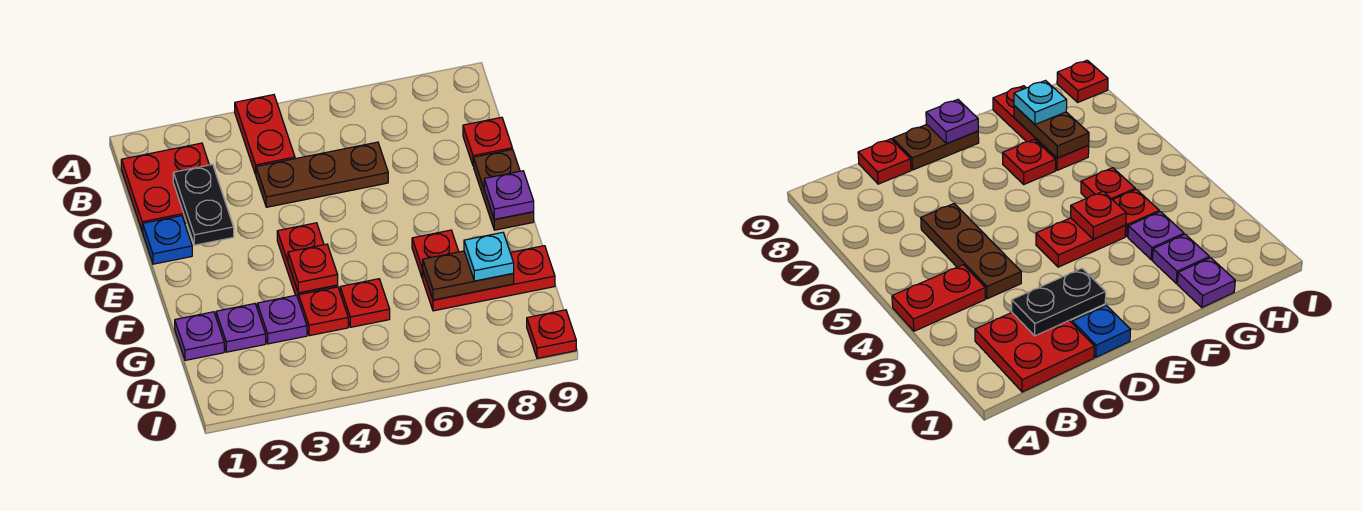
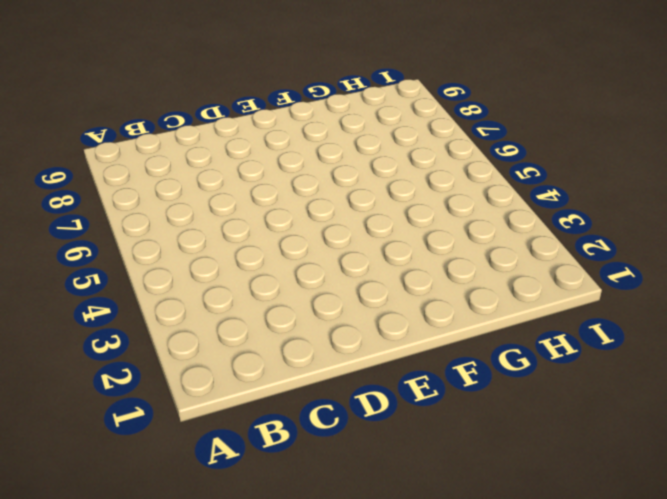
none -> red plate A4:B4 level 1
none -> red plate B1:C2 level 1
none -> brown plate C4:C6 level 1

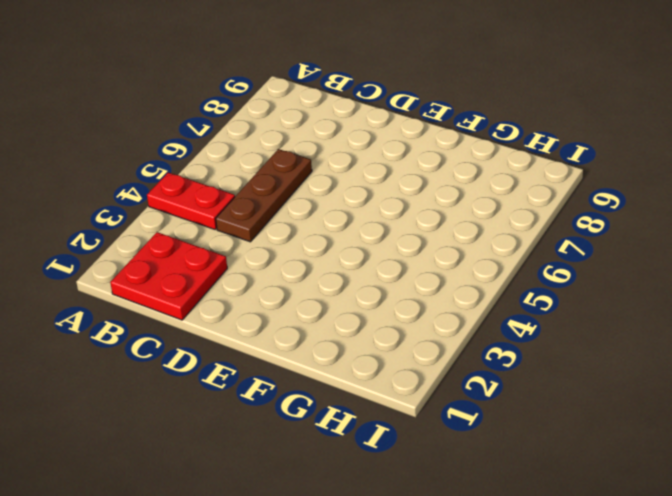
none -> red plate C9 level 1
none -> blue plate D1 level 1
none -> brown plate D9:E9 level 1

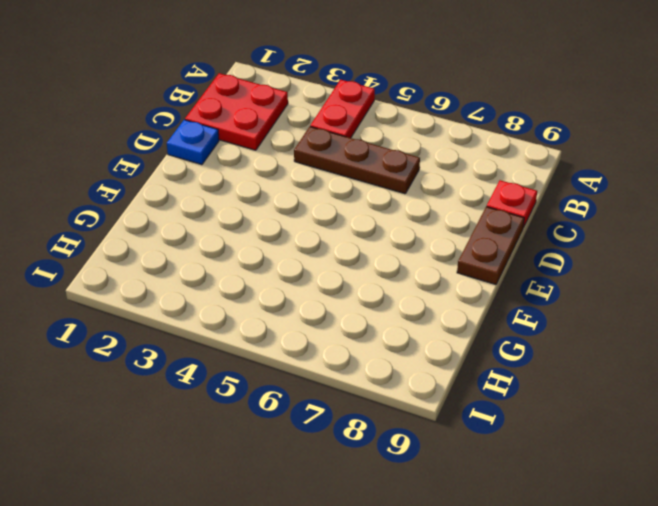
none -> red plate E4:F4 level 1
none -> red plate F7 level 1
none -> purple plate G1 level 1

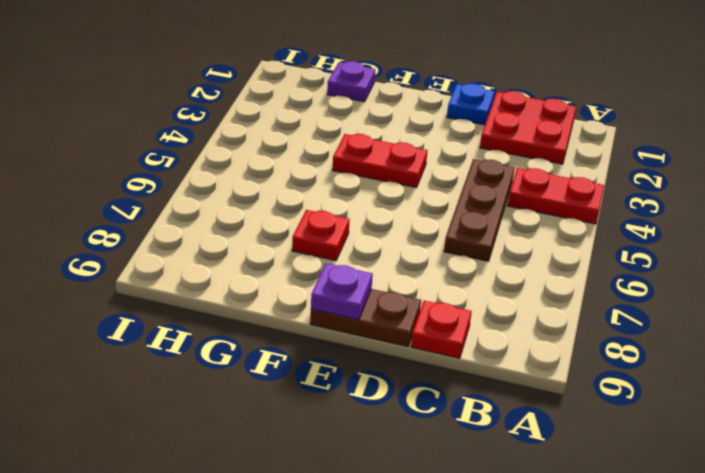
none -> purple plate G2 level 1
none -> purple plate G3 level 1
none -> red plate G4 level 1

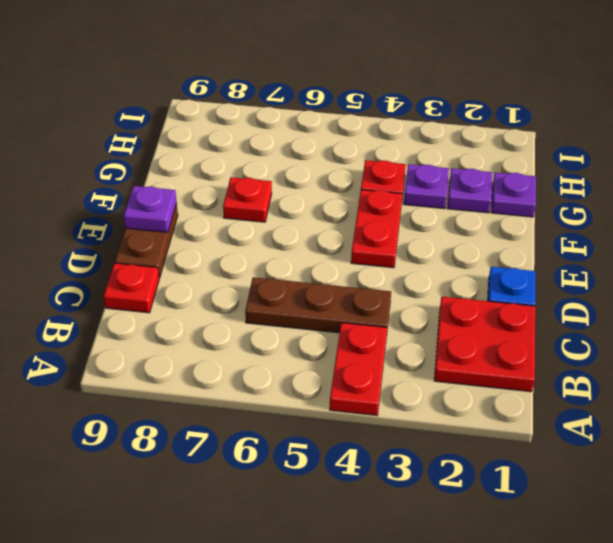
none -> red plate G5 level 1
none -> red plate G7:G9 level 1
none -> red plate I9 level 1

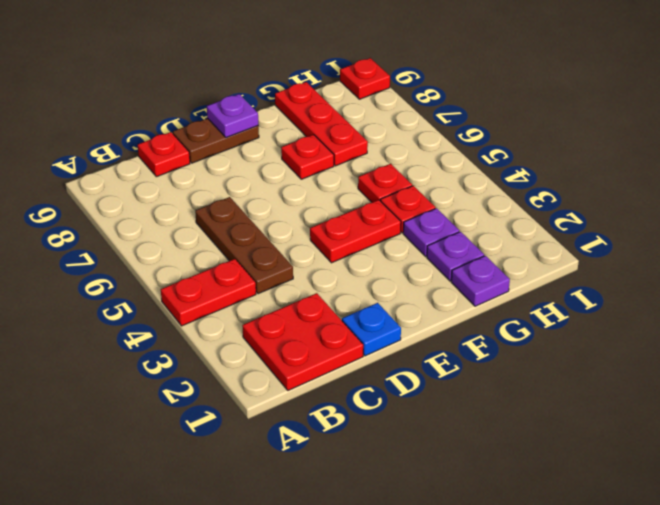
none -> black plate C2:D2 level 2
none -> red plate F4 level 2
none -> brown plate G7:G8 level 2

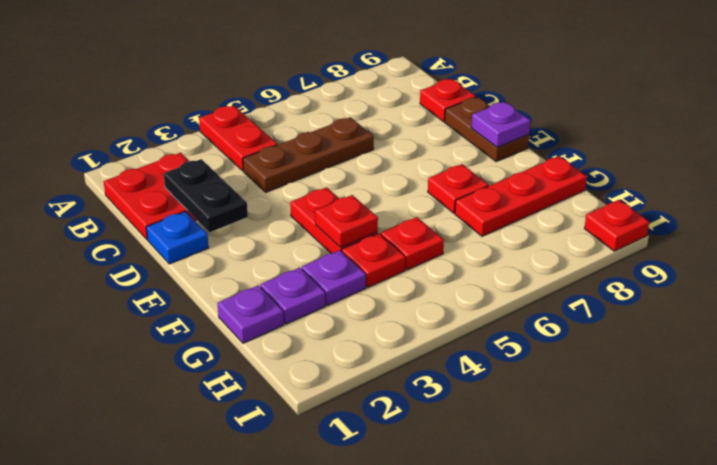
none -> brown plate G7:G8 level 2
none -> cyan plate G8 level 3

